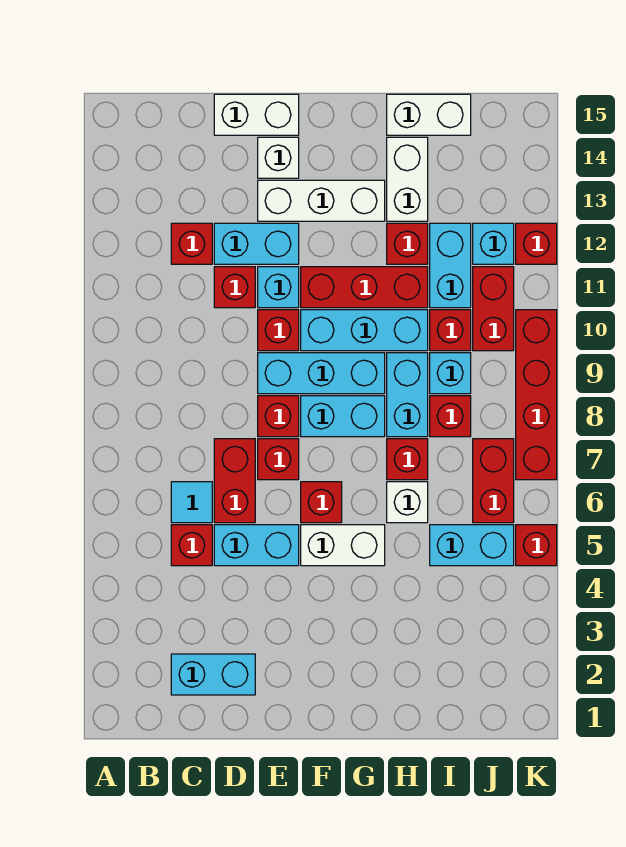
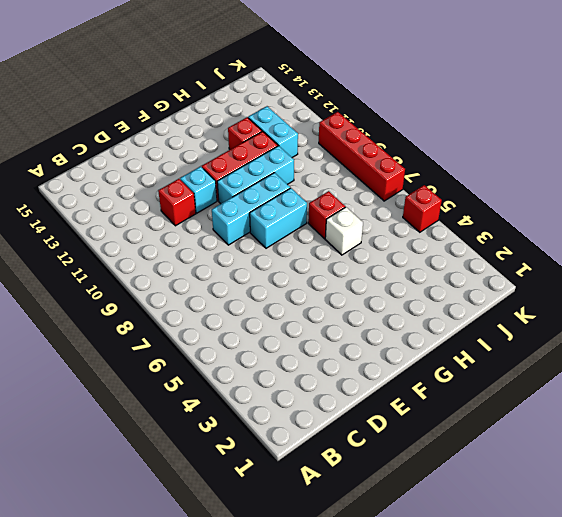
none -> cyan brick C2:D2 level 1
none -> red brick C5 level 1
none -> cyan tile C6 level 1
none -> red brick C12 level 1

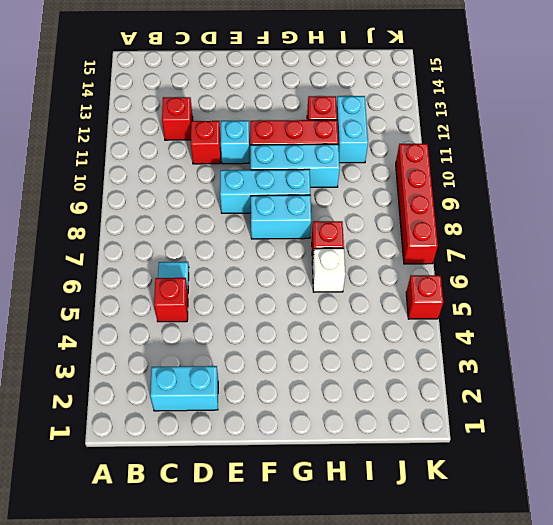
none -> cyan brick D5:E5 level 1
none -> red brick D6:D7 level 1
none -> cyan brick D12:E12 level 1
none -> white brick D15:E15 level 1

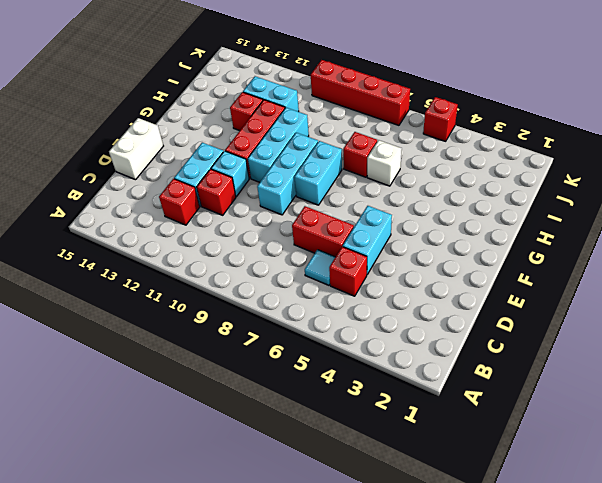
none -> cyan brick C2:D2 level 1
none -> red brick E7 level 1
none -> red brick E8 level 1
none -> red brick E10 level 1

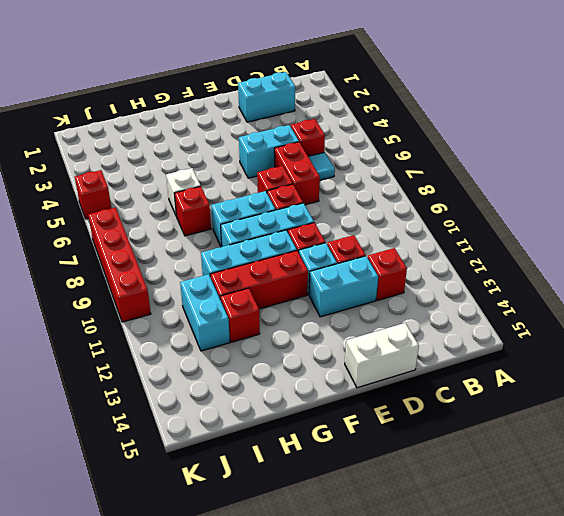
none -> white brick E13:G13 level 1
none -> white brick E14 level 1
none -> white brick F5:G5 level 1
none -> red brick F6 level 1

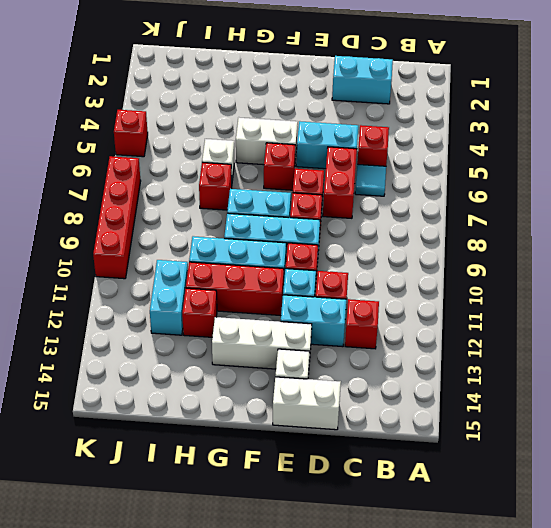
none -> cyan brick H8:H9 level 1
none -> white brick H13:H14 level 1
none -> white brick H15:I15 level 1
none -> cyan brick I5:J5 level 1

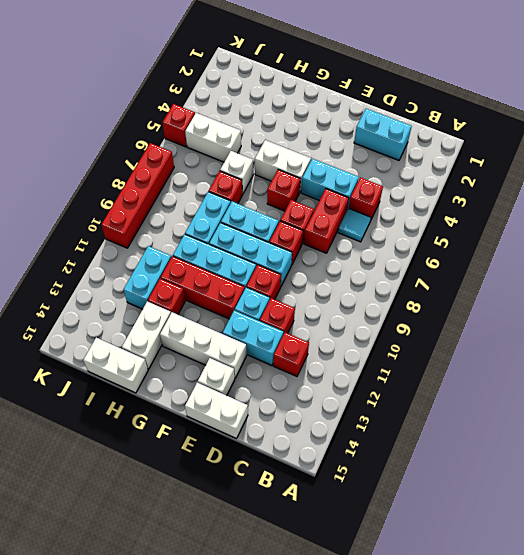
white brick I5:J5 level 1 -> cyan brick I5:J5 level 1
none -> red brick I8 level 1
none -> cyan brick I9 level 1
none -> red brick I10 level 1
none -> red brick J6:J7 level 1

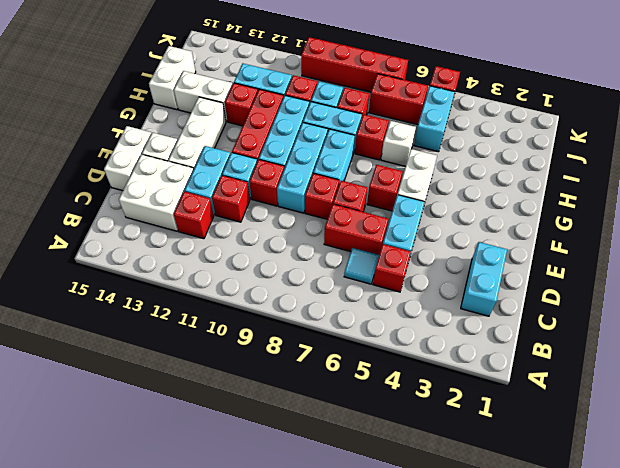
white brick C13:D14 level 1 -> none
none -> red brick J10:J11 level 1
none -> cyan brick J12 level 1
none -> red brick K12 level 1

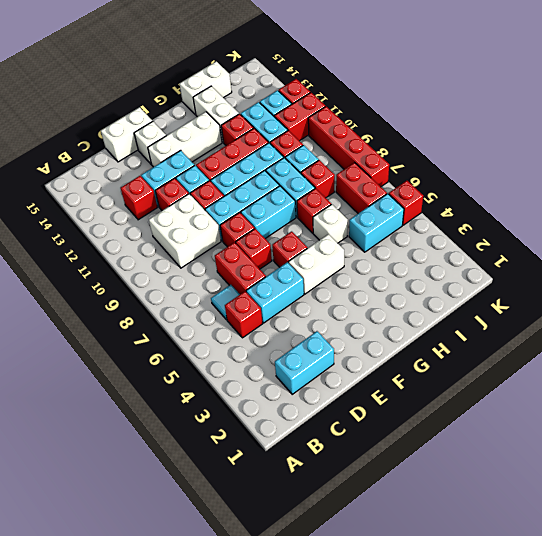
white brick C9:D10 level 1 -> none
red brick J11:K11 level 1 -> red brick J10:J11 level 1

